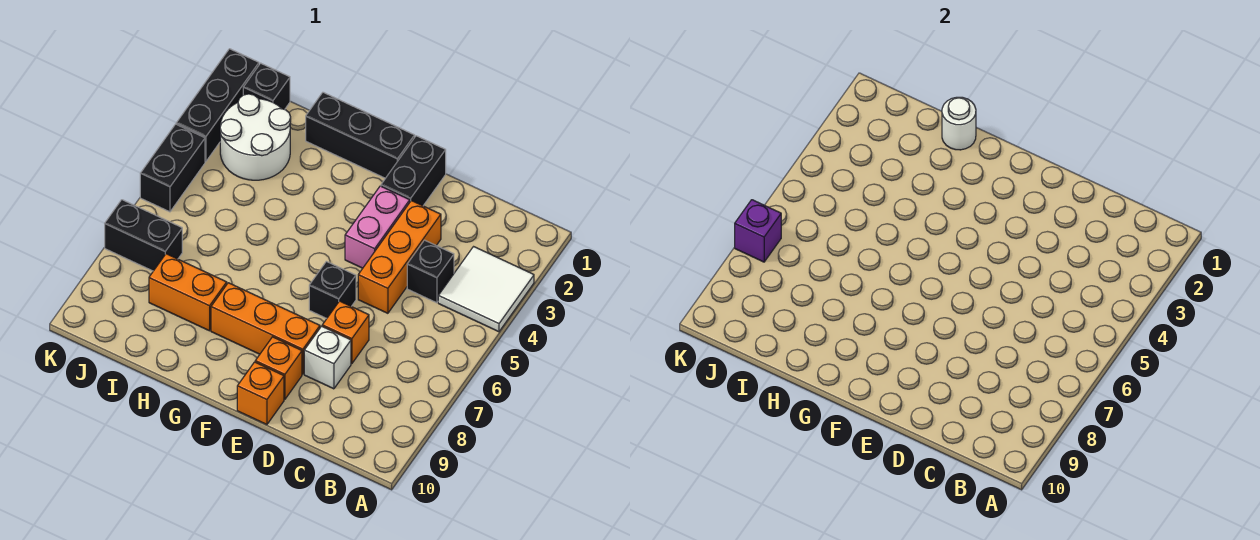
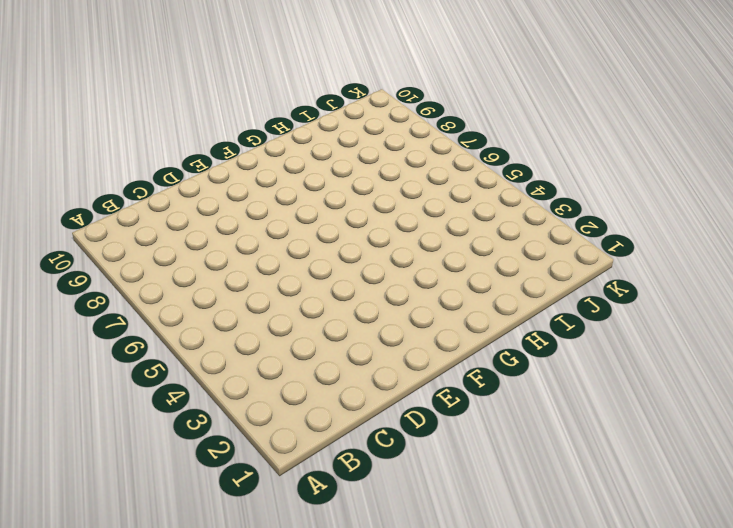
none -> white tile A3:B4 level 1
none -> black brick C4 level 1
none -> orange brick D3:D5 level 1

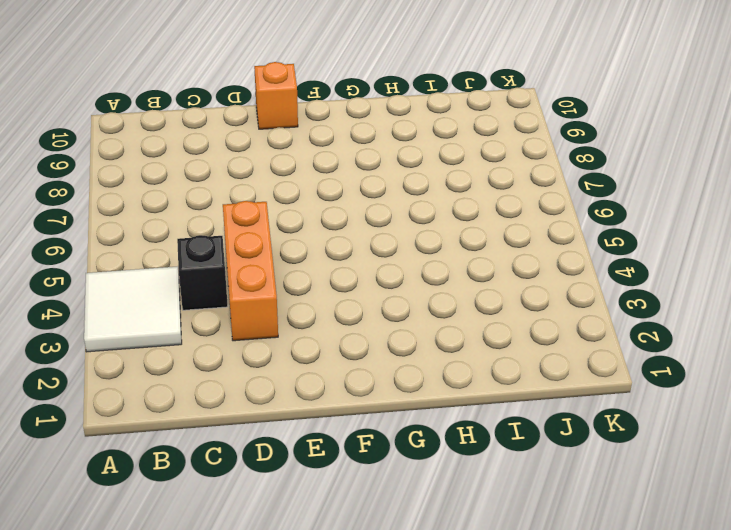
none -> orange brick D7 level 1
none -> white brick D8 level 1
none -> black brick E1:E2 level 1

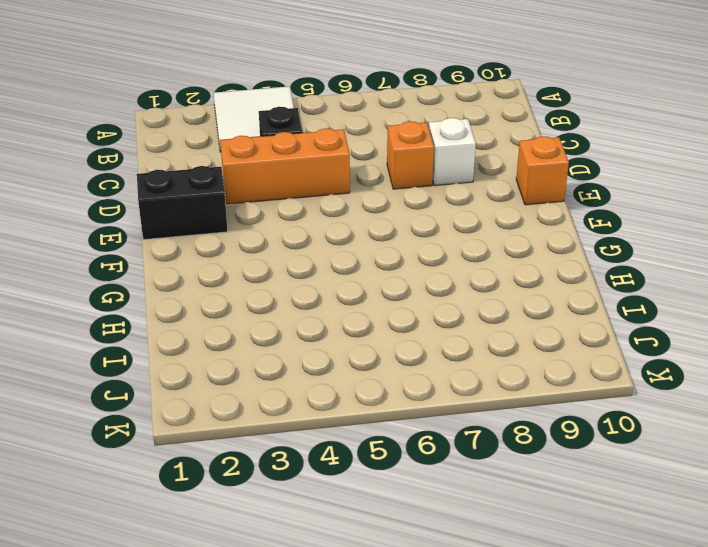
none -> pink brick E3:E4 level 1
none -> black brick E6 level 1
none -> orange brick E8:G8 level 1

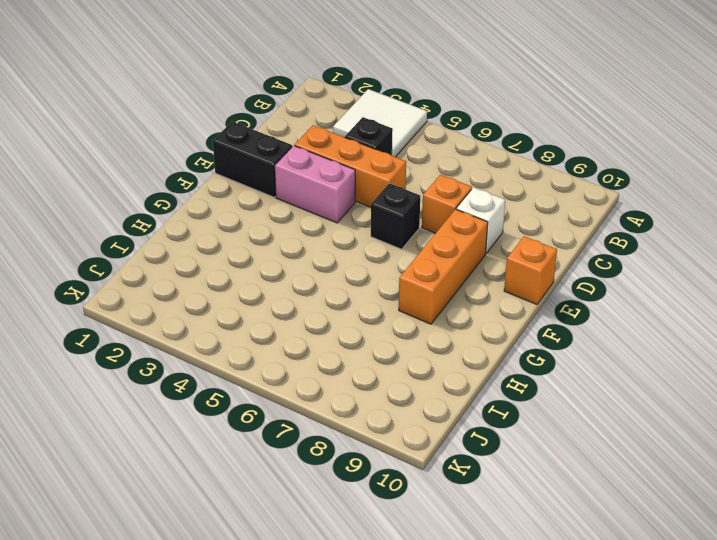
none -> orange brick E9 level 1
none -> black brick F1:H1 level 1
none -> orange brick H8:I8 level 1

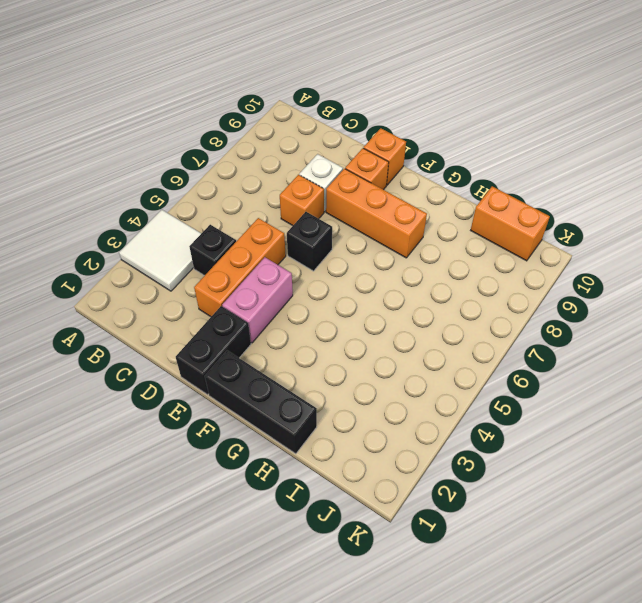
orange brick I10:J10 level 1 -> orange brick H8:I8 level 1
none -> white round brick I2:J3 level 1
none -> black brick J1 level 1
none -> black brick J7:K7 level 1

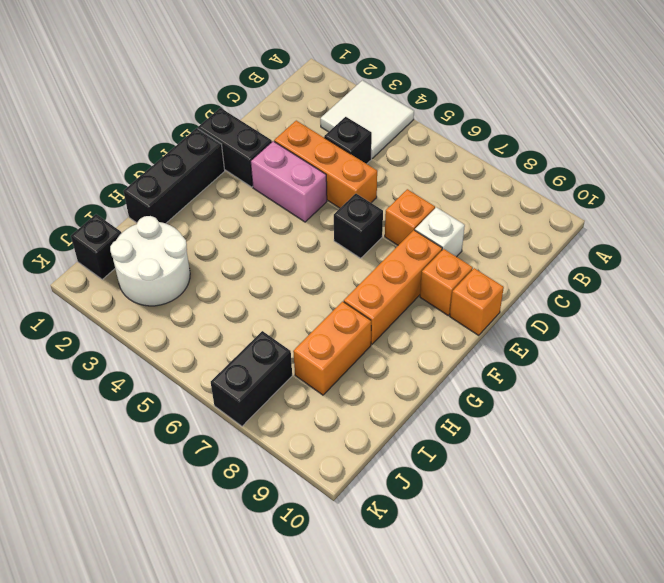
none -> black brick K1:K3 level 1
none -> black brick K4:K5 level 1
none -> white round brick H1 level 2

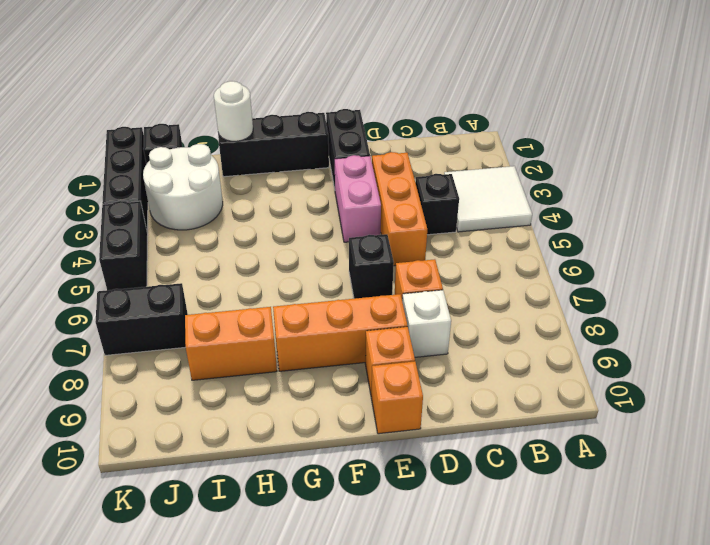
none -> purple brick K7 level 2

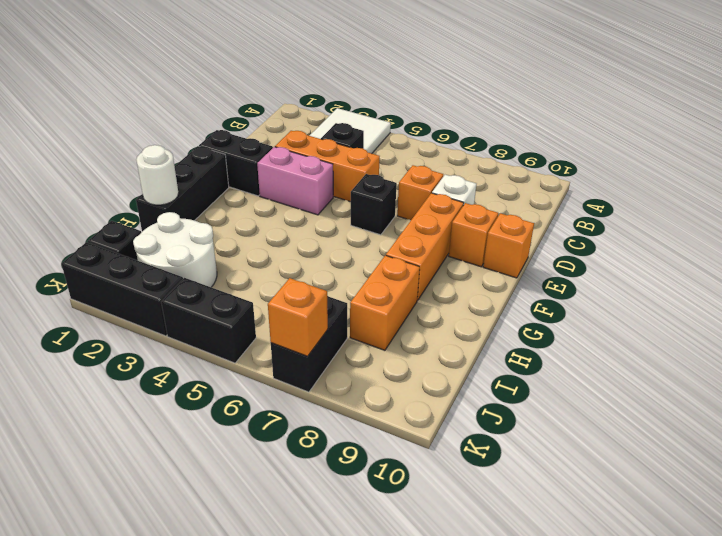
orange brick K7 level 2 -> purple brick K7 level 2

